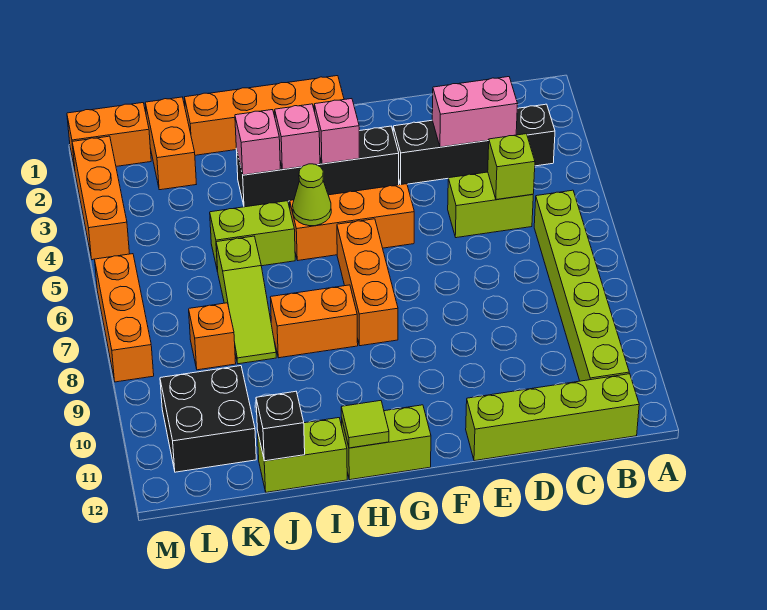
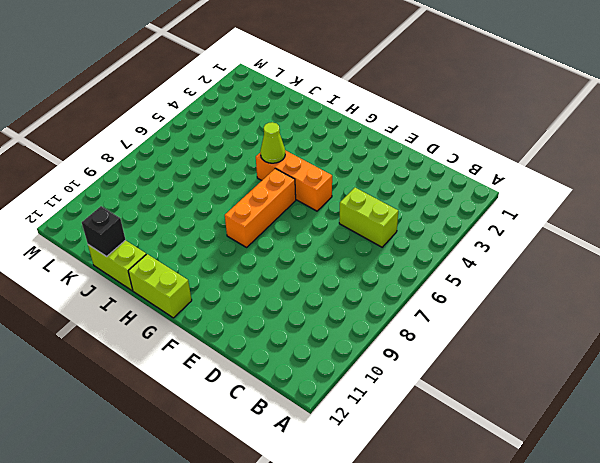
none -> black brick B3:E3 level 1
none -> lime brick B6:B11 level 1
none -> lime brick B12:E12 level 1

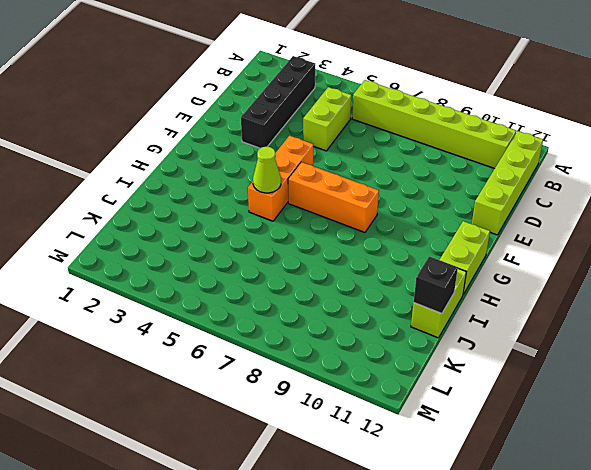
none -> black brick F3:I3 level 1
none -> orange brick G1:J1 level 1
none -> orange brick H8:I8 level 1

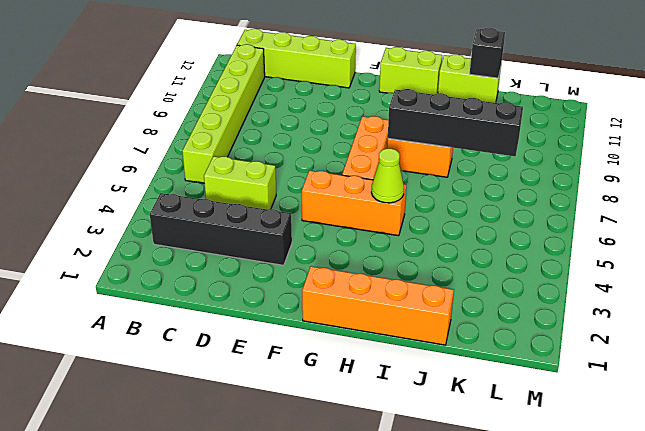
black brick H8:K8 level 2 -> black brick F3:I3 level 1
none -> lime brick I5:J5 level 1
none -> lime slope J6:J8 level 1 top 6
none -> orange brick K1:K2 level 1

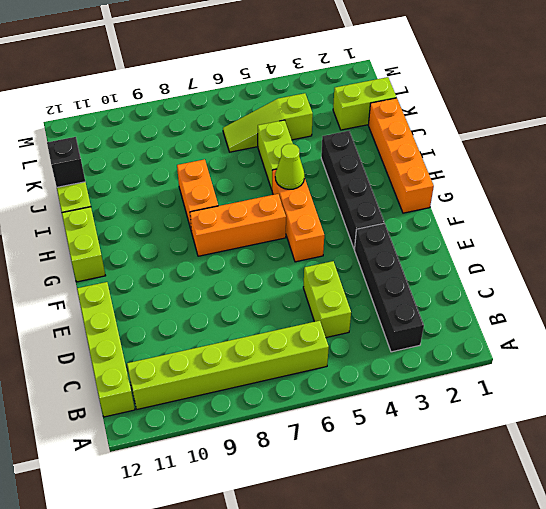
lime brick K1:K2 level 1 -> orange brick K1:K2 level 1
lime slope K4:K6 level 1 top 4 -> lime slope J6:J8 level 1 top 6
none -> orange brick K8 level 1
none -> black brick K10:L11 level 1
none -> orange brick L1:M1 level 1

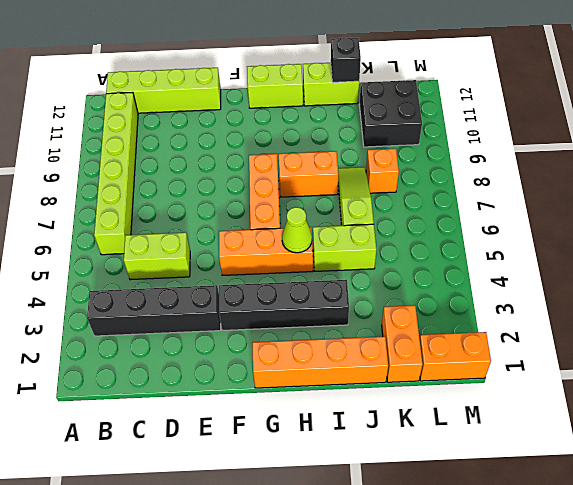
none -> orange brick M2:M4 level 1
none -> orange brick M6:M8 level 1
none -> pink brick C3:D3 level 2

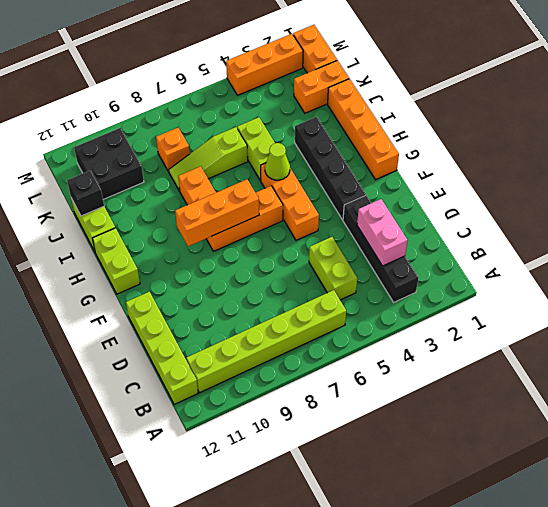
orange brick G7:G9 level 2 -> orange brick M6:M8 level 1
none -> lime brick C5 level 2
none -> pink brick G3 level 2
none -> pink brick H3 level 2

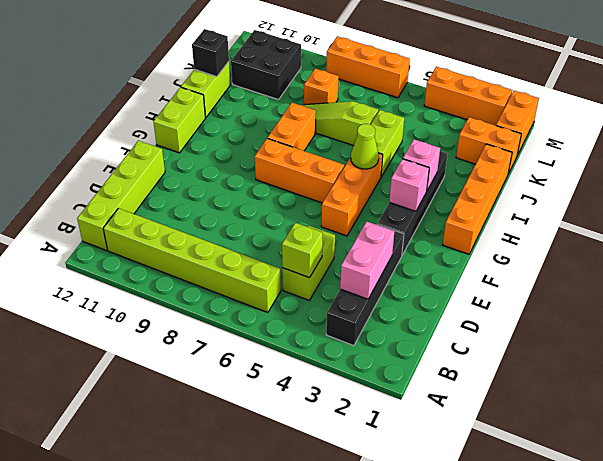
none -> lime tile H12 level 2
none -> pink brick I3 level 2

